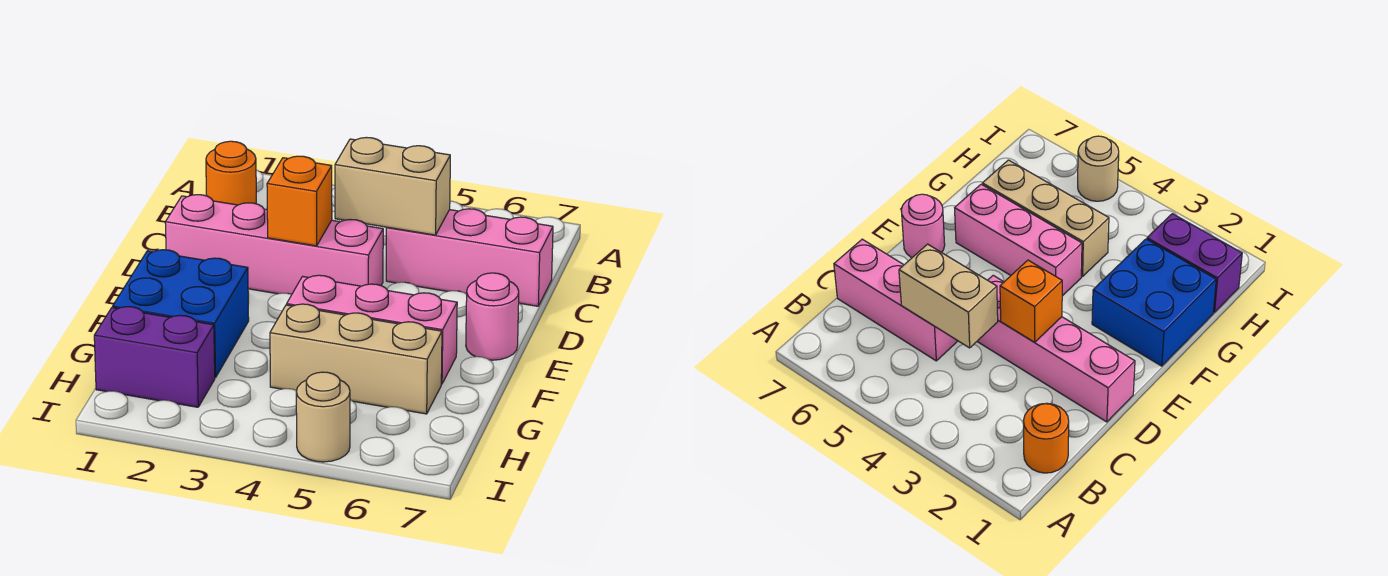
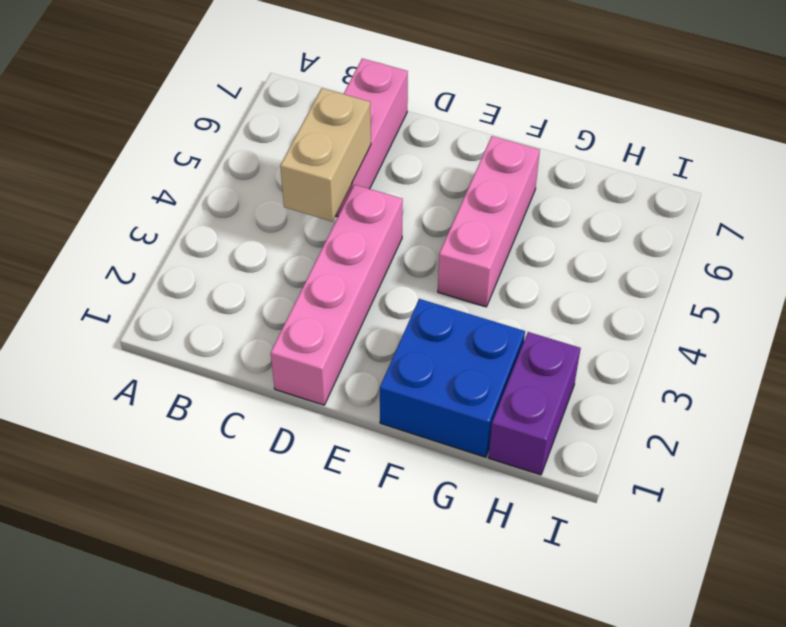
none -> orange round brick B1 level 1
none -> pink round brick E7 level 1

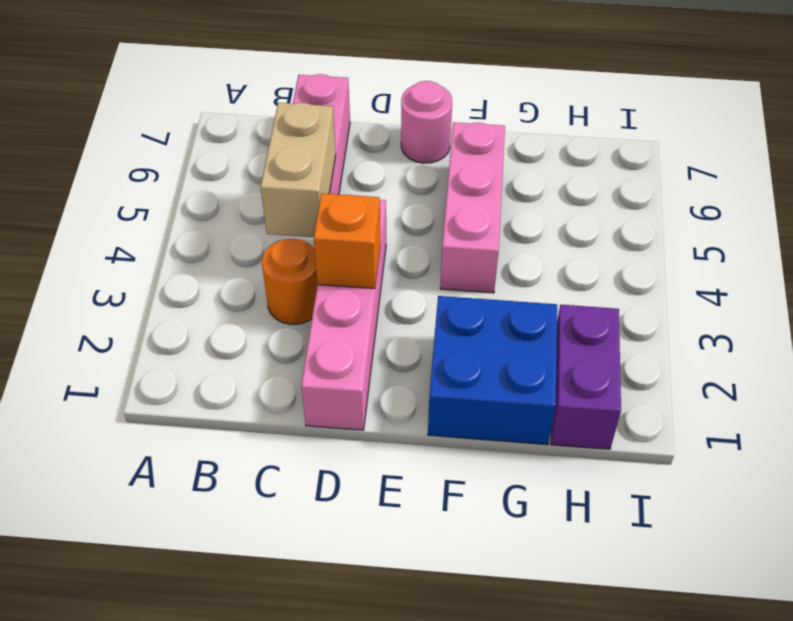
orange round brick C3 level 1 -> orange round brick B1 level 1
none -> tan brick G4:G6 level 1
none -> tan round brick I5 level 1

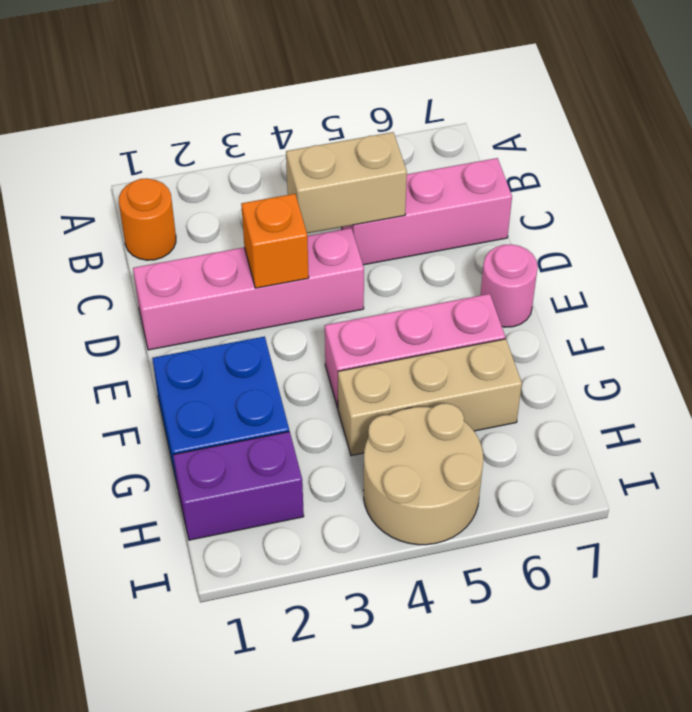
tan round brick H4:I5 level 1 -> tan round brick I5 level 1

